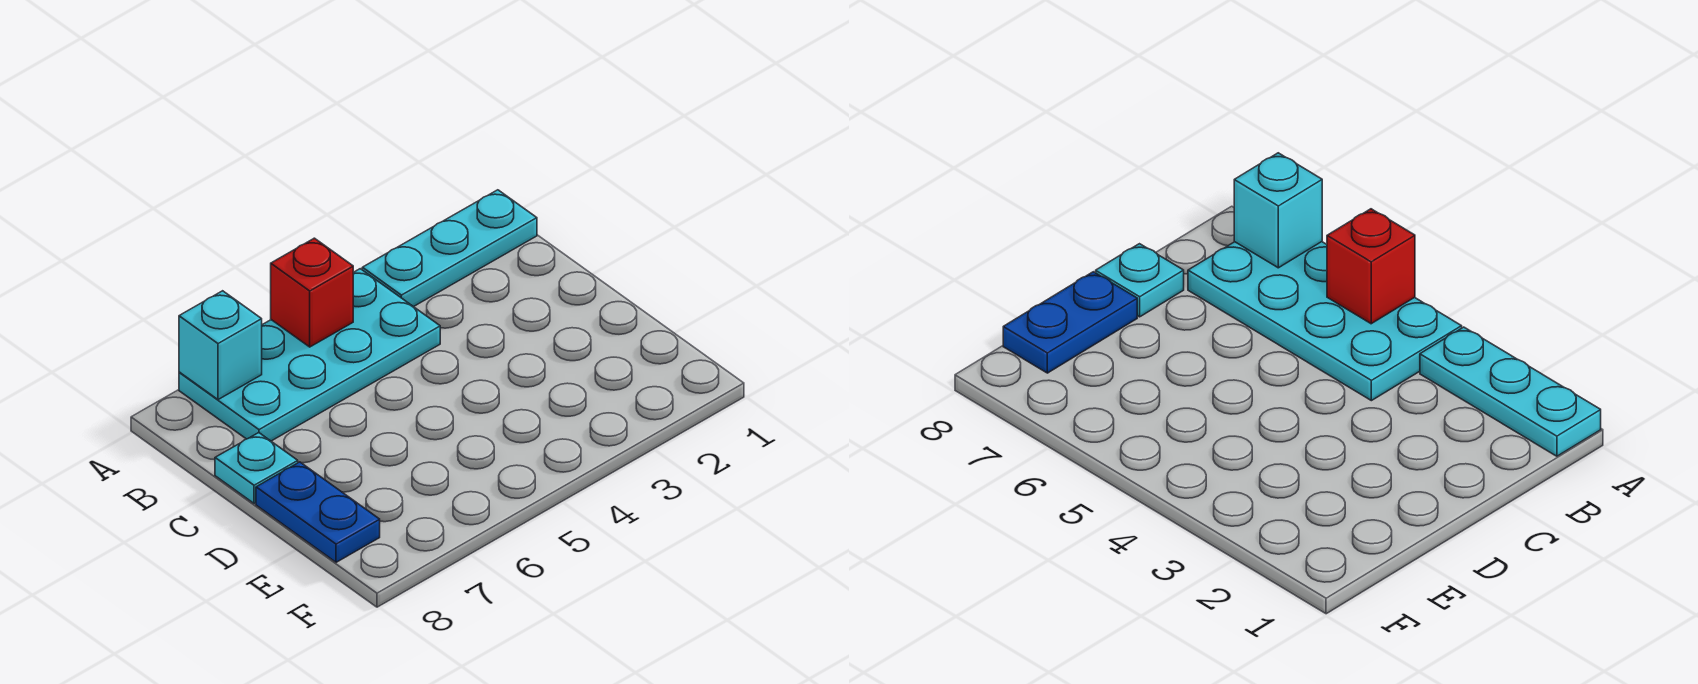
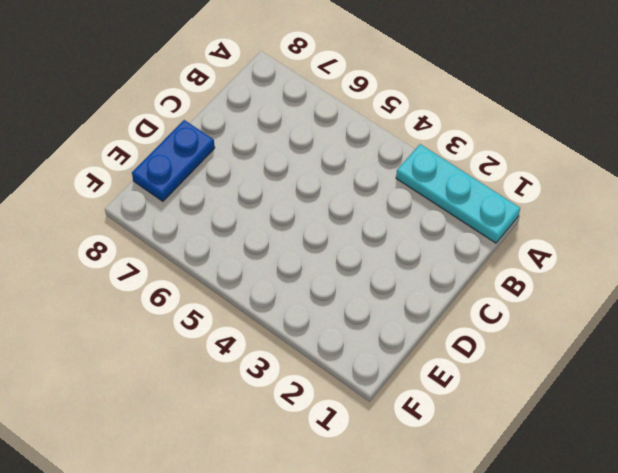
none -> cyan plate A4:B7 level 1
none -> cyan plate C8 level 1

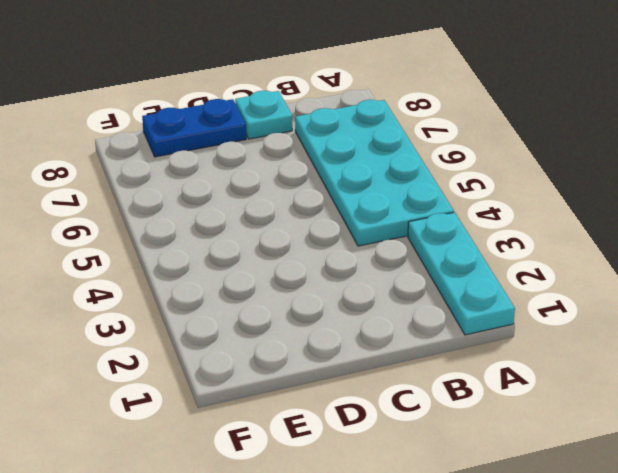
none -> red brick A5 level 2
none -> cyan brick A7 level 2

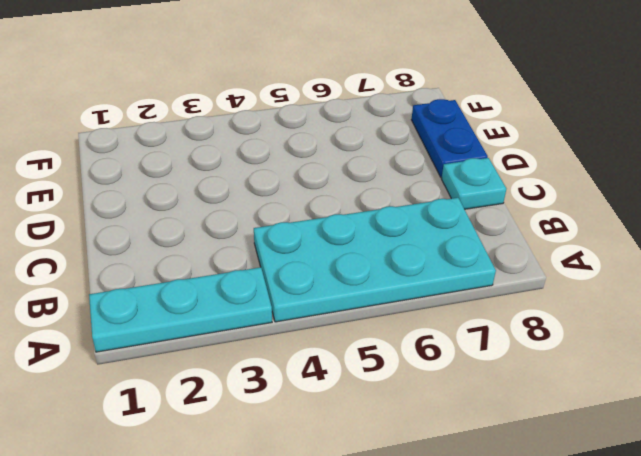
none -> red brick A5 level 2
none -> cyan brick A7 level 2

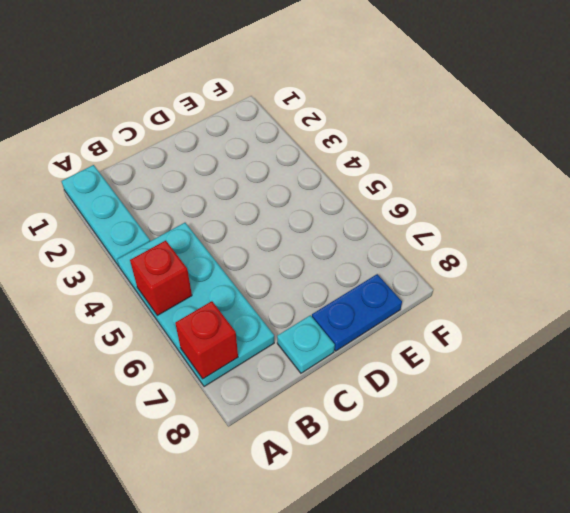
red brick A7 level 2 -> cyan brick A7 level 2

